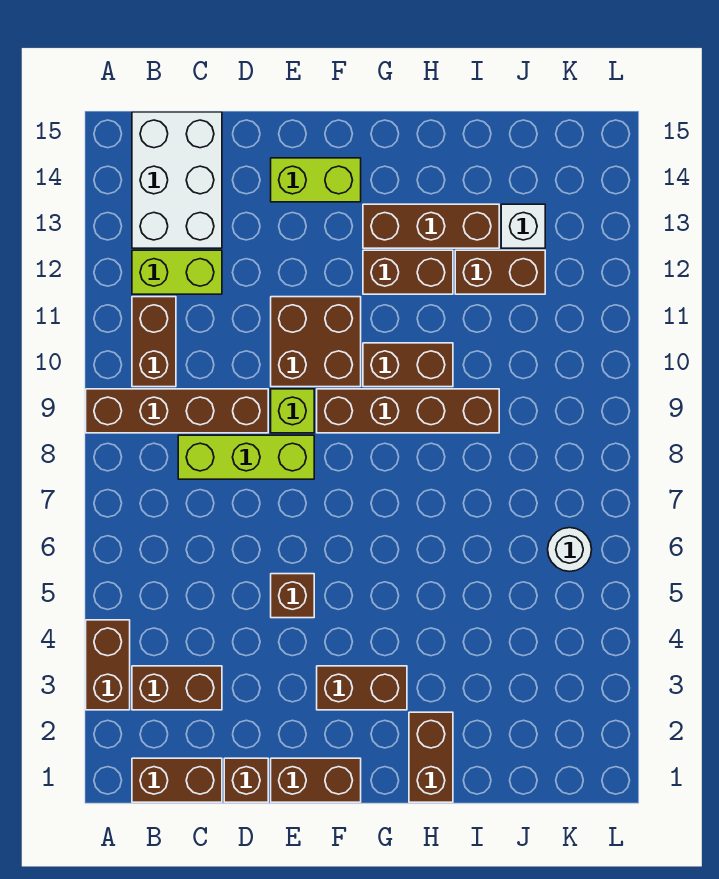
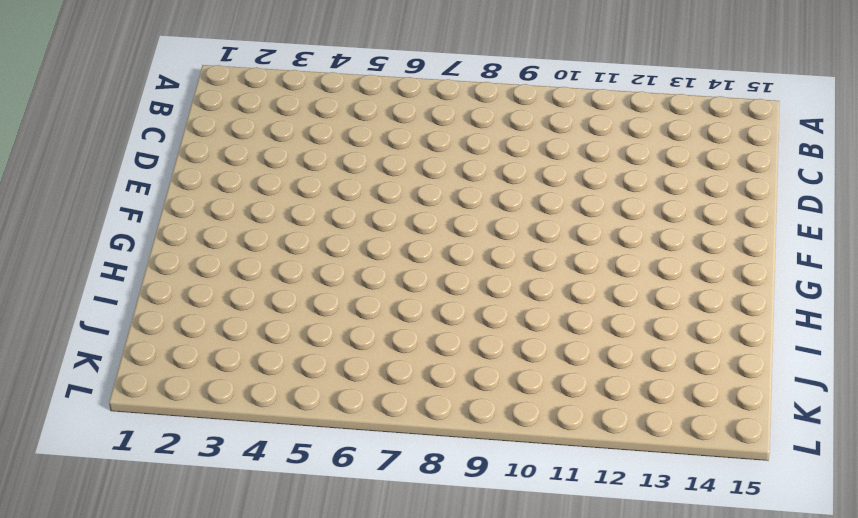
none -> brown brick A3:A4 level 1
none -> brown brick A9:D9 level 1
none -> brown brick B1:C1 level 1

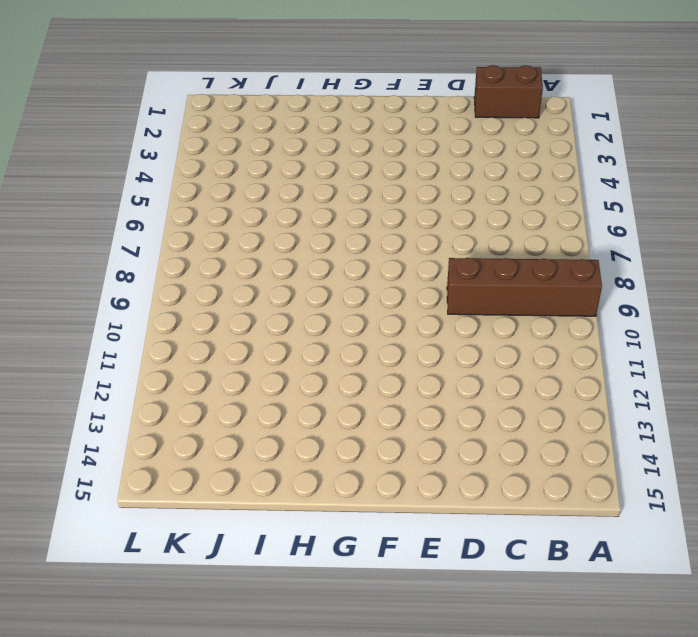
none -> brown brick A3:A4 level 1
none -> brown brick B3:C3 level 1
none -> brown brick B10:B11 level 1

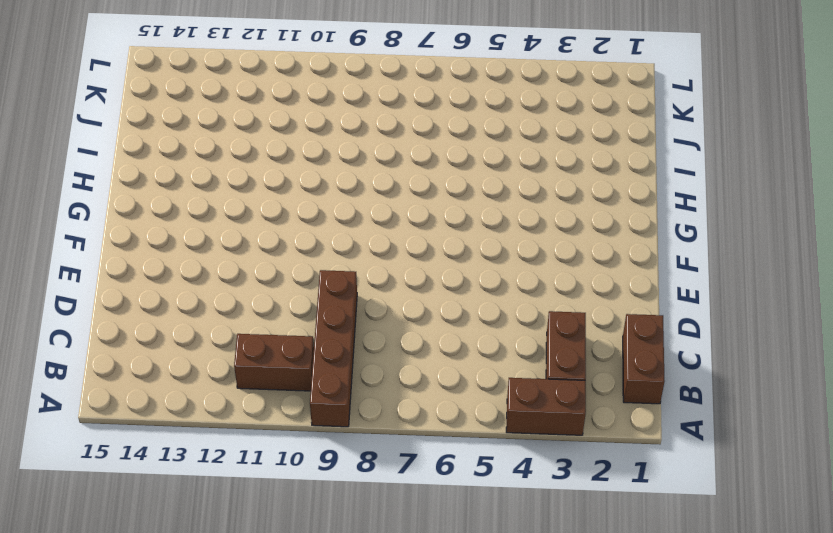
none -> lime brick B12:C12 level 1
none -> white brick B13:C15 level 1
none -> lime brick C8:E8 level 1

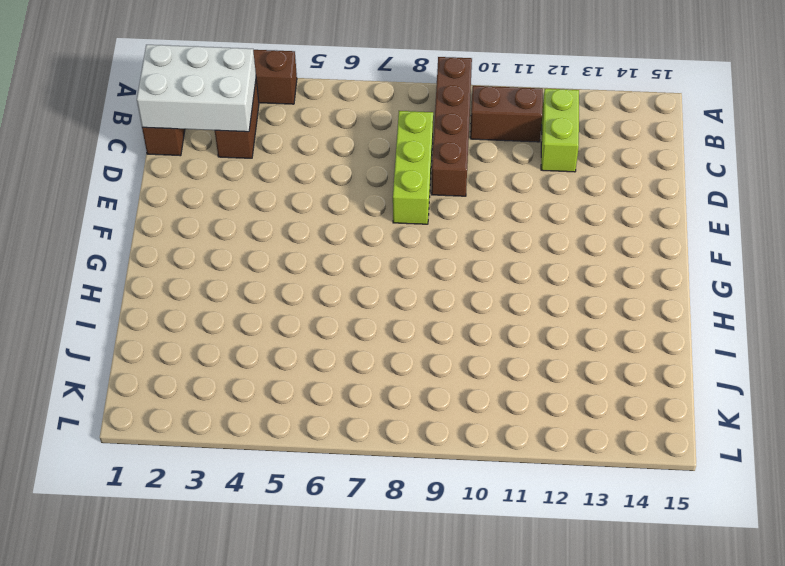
white brick B1:C3 level 2 -> white brick B13:C15 level 1
none -> brown brick D1 level 1
none -> brown brick E1:F1 level 1
none -> brown brick E5 level 1

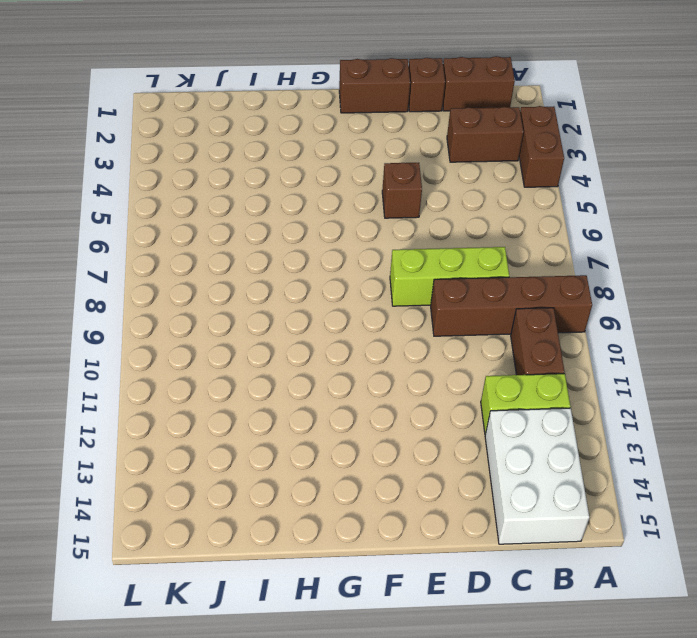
none -> lime brick E9 level 1
none -> brown brick E10:F11 level 1
none -> lime brick E14:F14 level 1

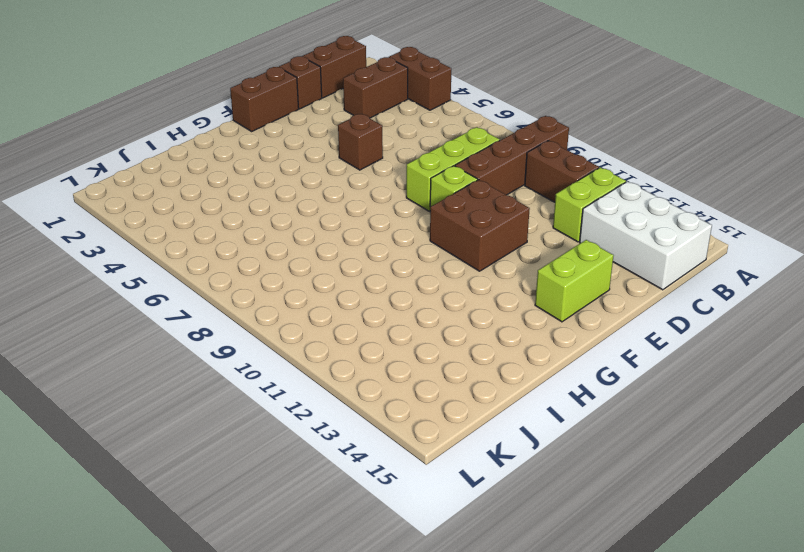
none -> brown brick F3:G3 level 1
none -> brown brick F9:I9 level 1
none -> brown brick G10:H10 level 1

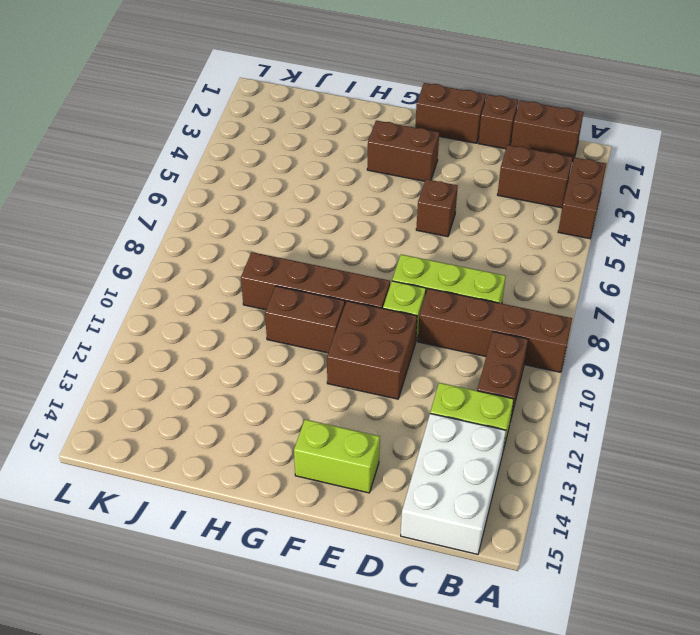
none -> brown brick G12:H12 level 1
none -> brown brick G13:I13 level 1
none -> brown brick H1:H2 level 1

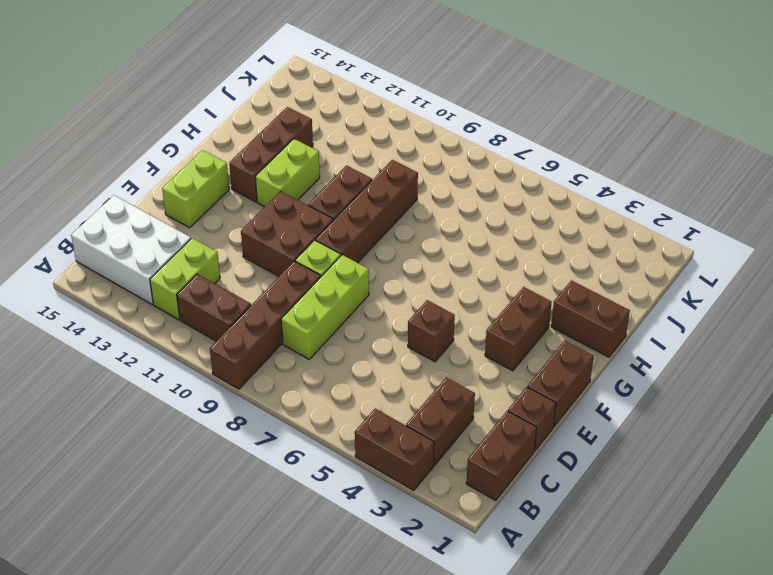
lime brick G12:H12 level 1 -> brown brick G12:H12 level 1
none -> brown brick I12:J12 level 1
none -> white brick J13 level 1
none -> white round brick K6 level 1

